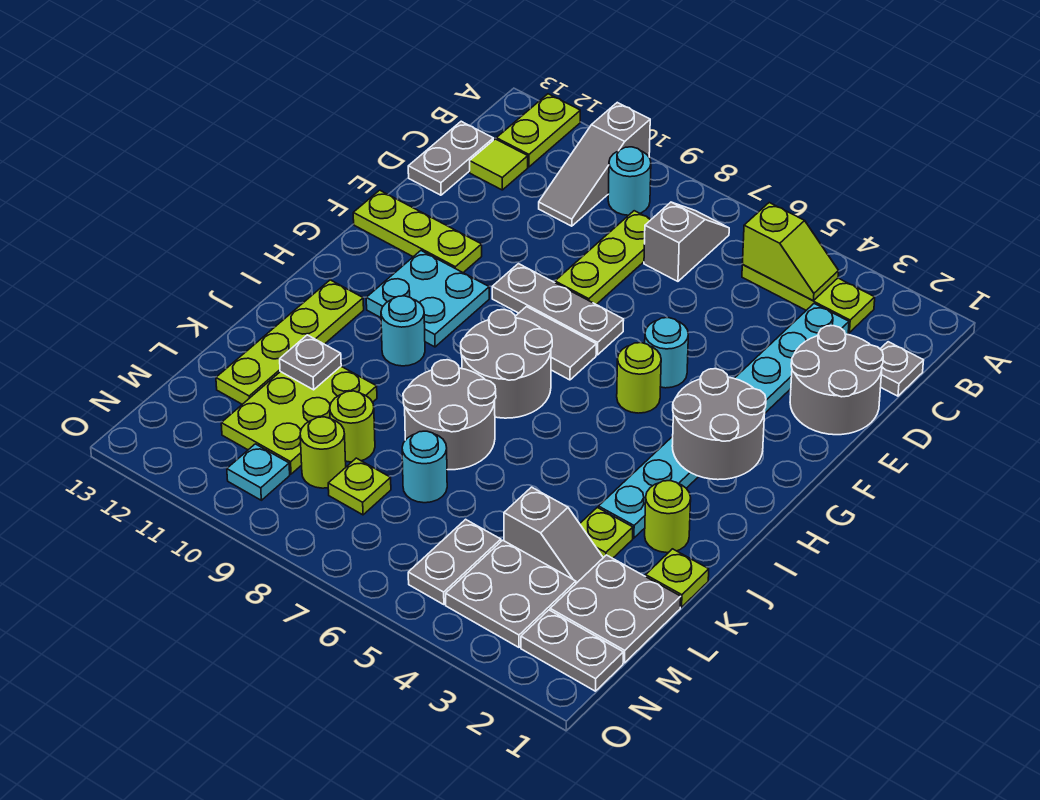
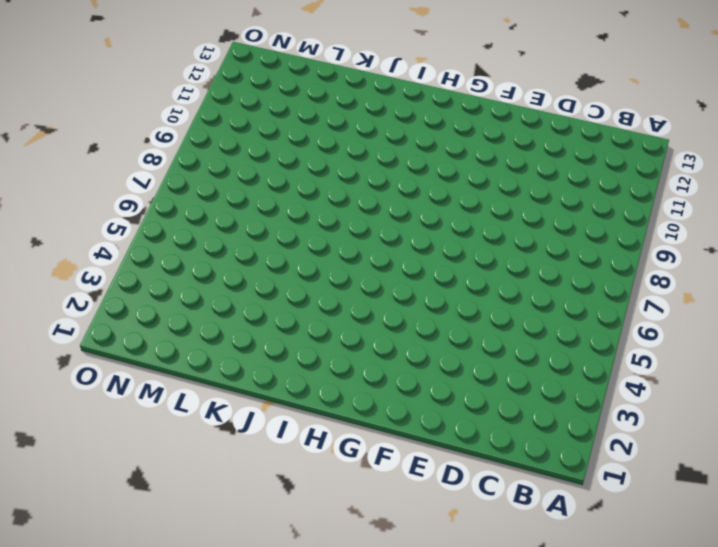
none -> grey slope A10:C10 level 1 top A
none -> lime plate A12:B12 level 1
none -> lime plate B3:B5 level 1
none -> grey slope B7:C7 level 1 top C

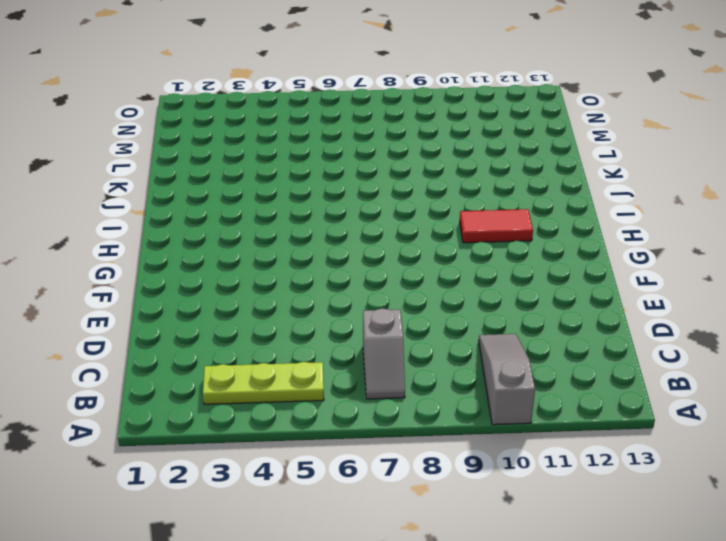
red tile H10:H11 level 1 -> cyan plate G10:H11 level 1
none -> lime plate A12:B12 level 1
none -> cyan round brick B9 level 1
none -> grey plate C1 level 1
none -> cyan plate C3:J3 level 1

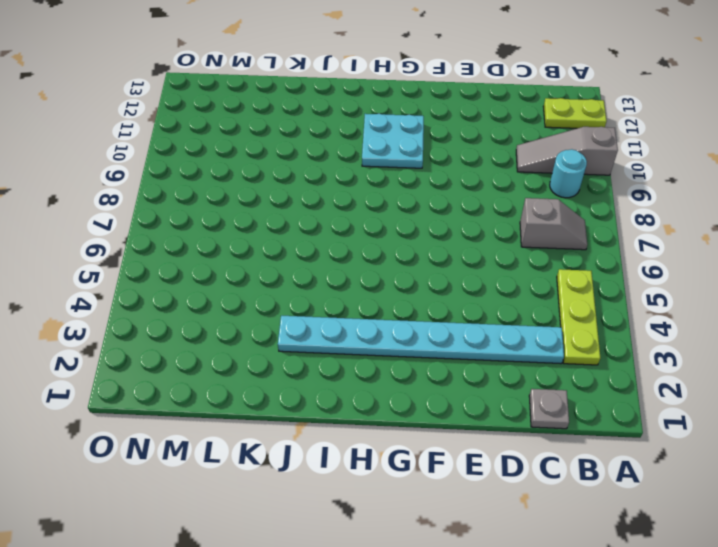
none -> lime plate C8:E8 level 1
none -> lime tile C12 level 1
none -> grey plate C13:D13 level 1
none -> grey round brick D1:E2 level 1

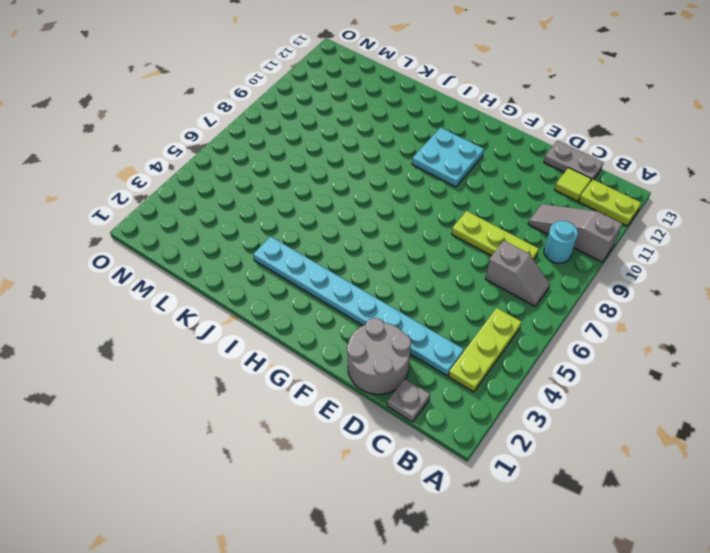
none -> cyan round brick F5 level 1
none -> grey plate F7:F9 level 1
none -> lime plate F11:F13 level 1
none -> lime round brick G5 level 1

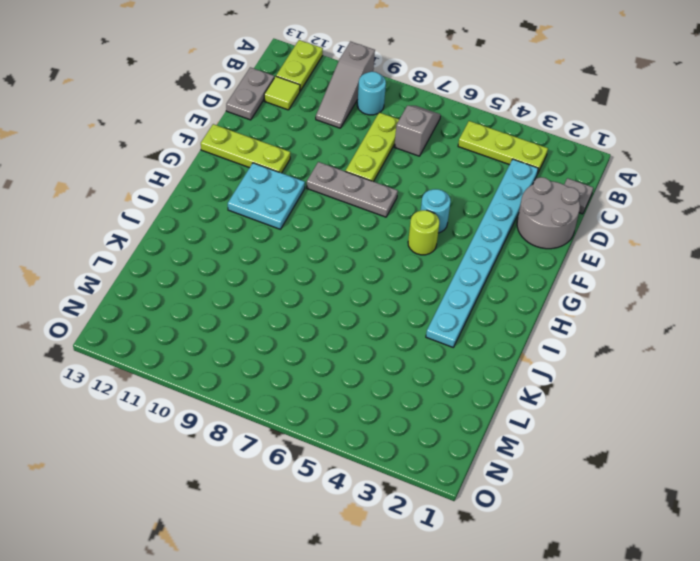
none -> grey tile G7:G8 level 1
none -> grey round brick H7:I8 level 1
none -> cyan round brick I10 level 1
none -> lime plate I12:L12 level 1

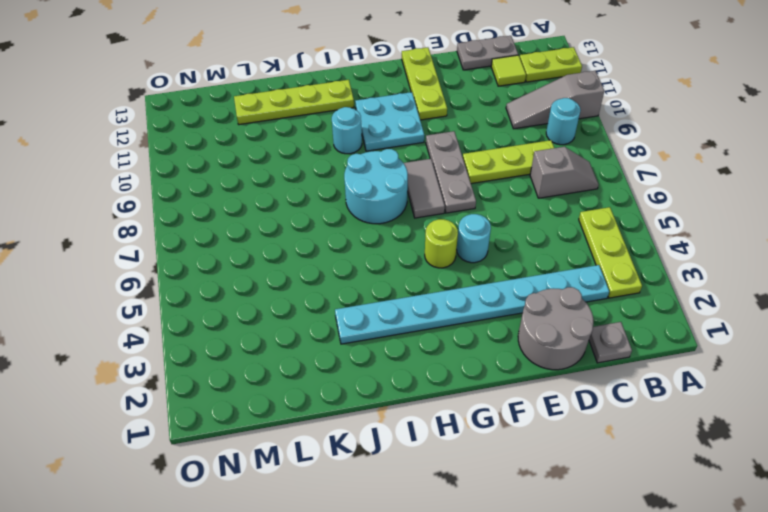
cyan round brick H7:I8 level 1 -> grey round brick H7:I8 level 1
none -> lime round brick J2 level 1
none -> grey round brick J7:K8 level 1
none -> lime plate K1 level 1
none -> lime plate K3 level 1

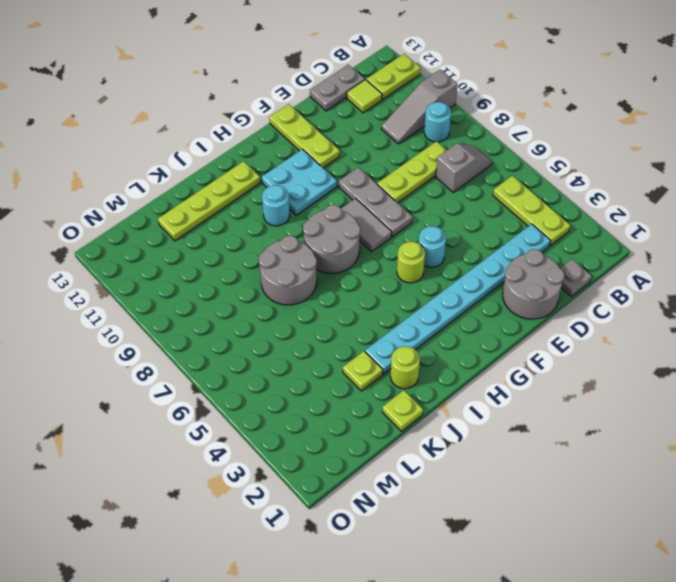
none -> lime plate K10:M11 level 1
none -> grey plate L1:M2 level 1
none -> grey slope L3:L4 level 1 top 4
none -> cyan round brick L7 level 1

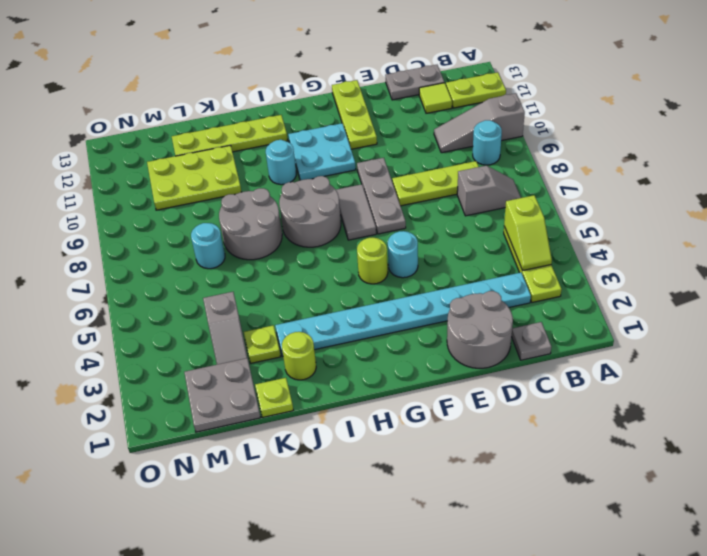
none -> lime round brick L9 level 1
none -> grey plate M3:N4 level 1
none -> grey plate M5:N5 level 1
none -> lime plate M8 level 1

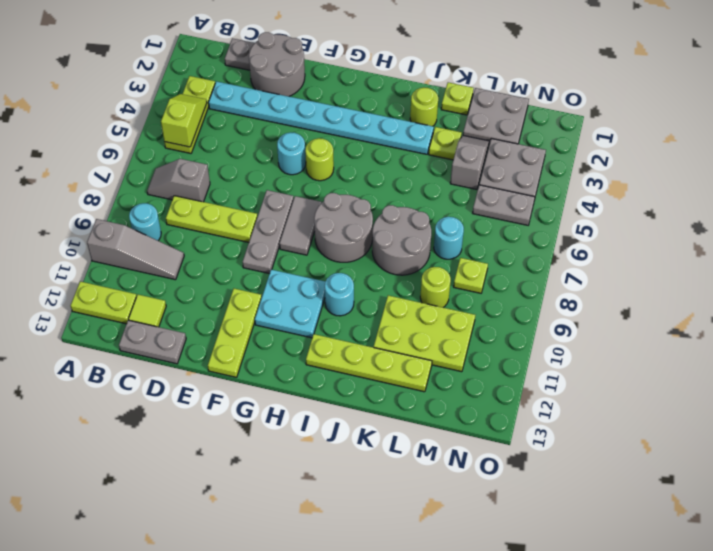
none -> lime round brick M9 level 1
none -> grey plate N1:N2 level 1
none -> cyan plate N10 level 1
none -> grey round brick G2:H3 level 2

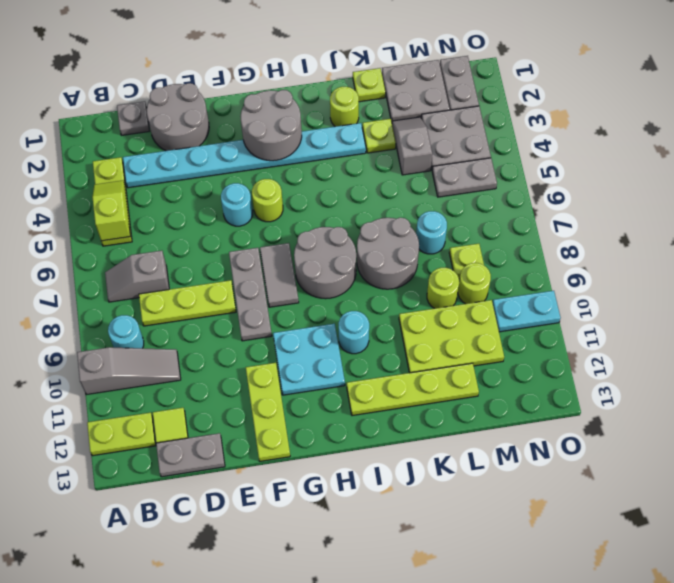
cyan plate N10:O10 level 1 -> cyan plate N10 level 1
none -> grey plate K11 level 2

